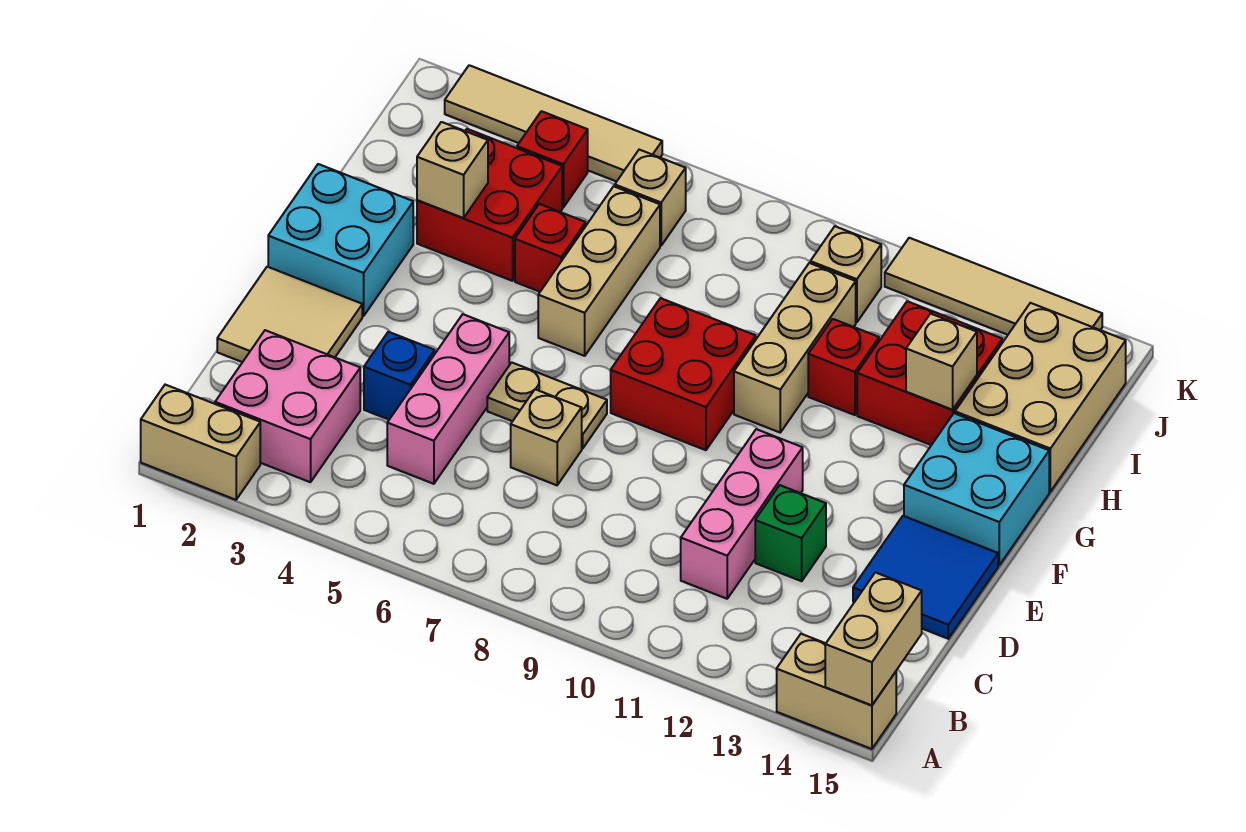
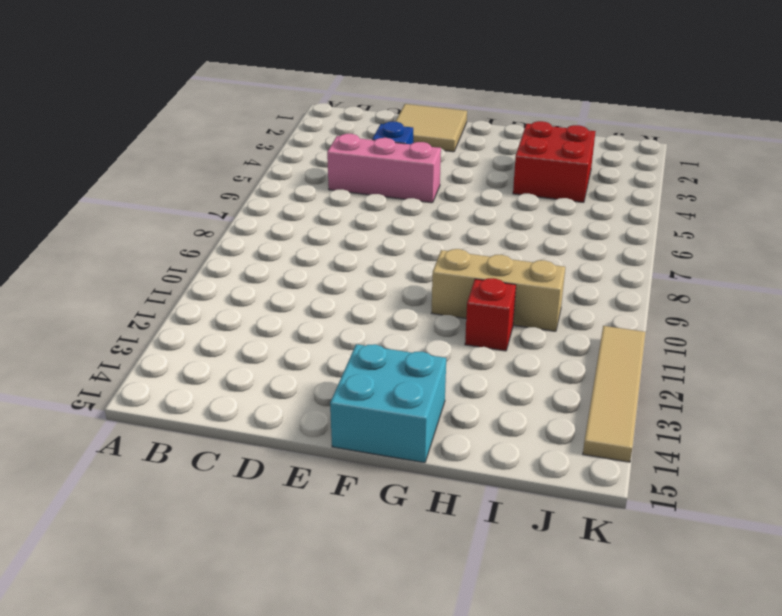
none -> tan brick A1:A2 level 1
none -> tan brick A14:A15 level 1
none -> pink brick B2:C3 level 1

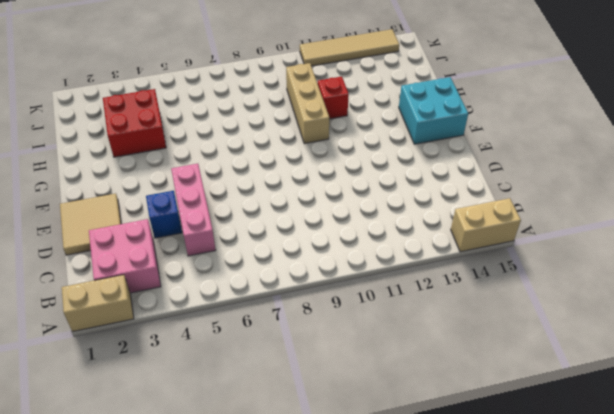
none -> pink brick C11:E11 level 1
none -> tan brick D7 level 1
none -> green brick D12 level 1

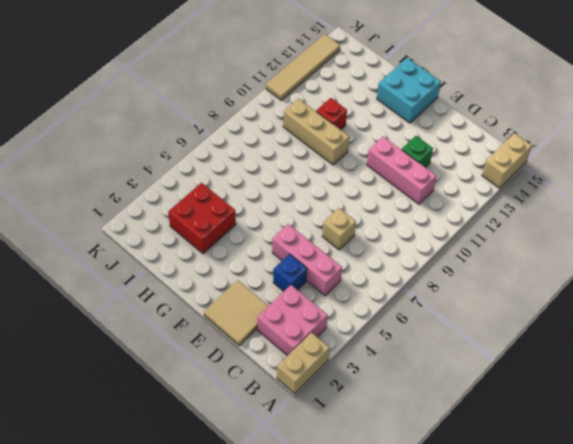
none -> blue tile D14:E15 level 1
none -> tan plate E6:E7 level 1
none -> cyan brick F1:G2 level 1

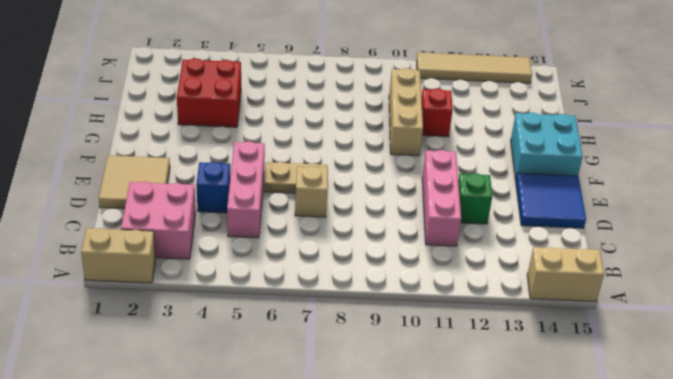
none -> cyan brick F1:G2 level 1
none -> red brick F8:G9 level 1
none -> tan brick G6:I6 level 1

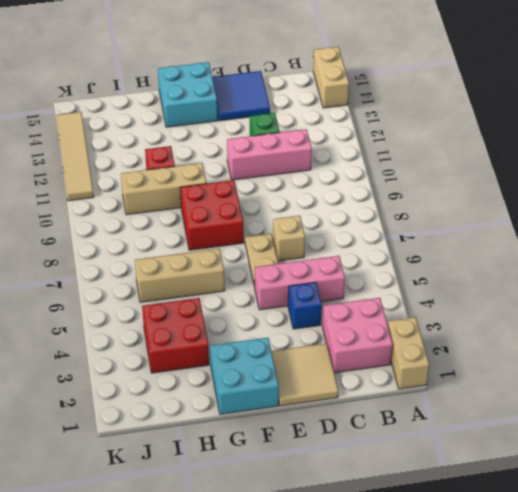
none -> red brick H5 level 1
none -> red brick H12:I13 level 1
none -> tan brick H14:J15 level 1

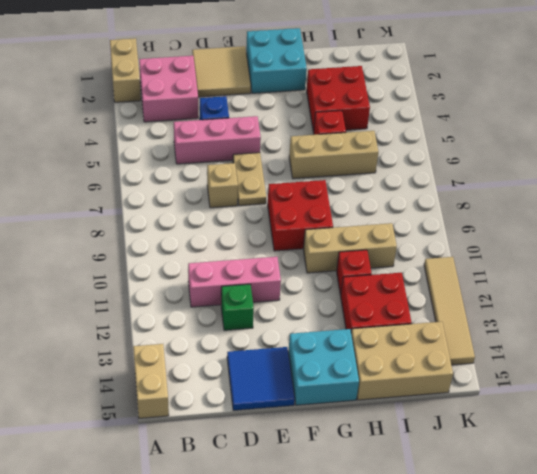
none -> red brick J4 level 1
none -> tan brick J6 level 1
none -> tan brick J10 level 1

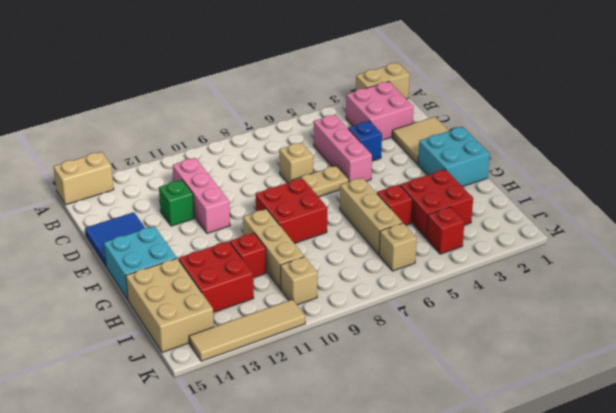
none -> tan tile K2:K5 level 1
none -> tan brick A15:B15 level 2
none -> tan brick H3 level 2

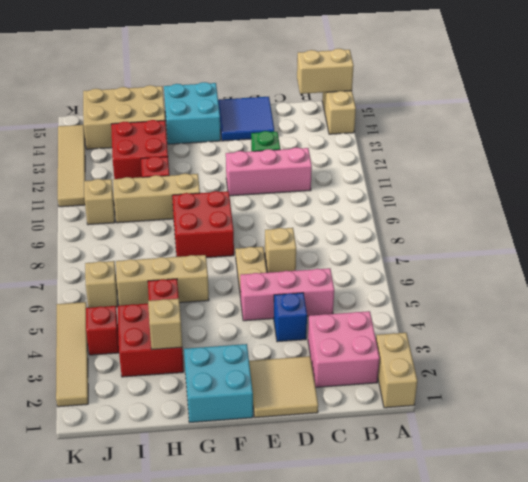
none -> tan brick H13 level 2

